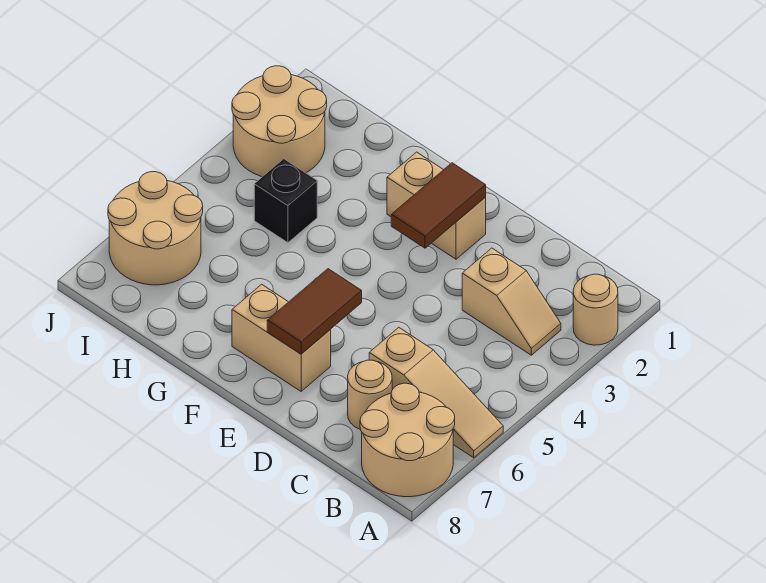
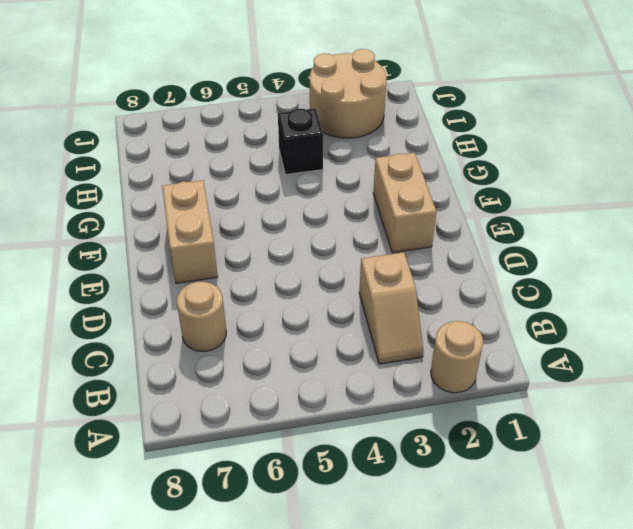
none -> tan slope A6:C6 level 1 top C
none -> tan round brick A7:B8 level 1
none -> tan round brick I6:J7 level 1

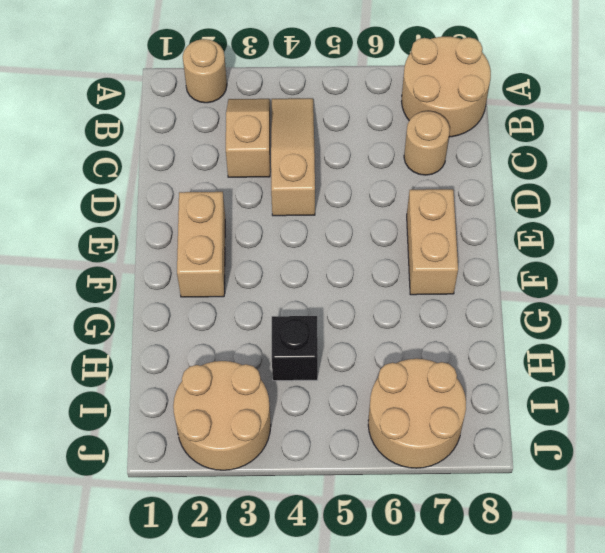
tan slope B4:D4 level 1 top D -> tan slope A6:C6 level 1 top C
none -> brown tile E2:E3 level 2
none -> brown tile E6:E7 level 2

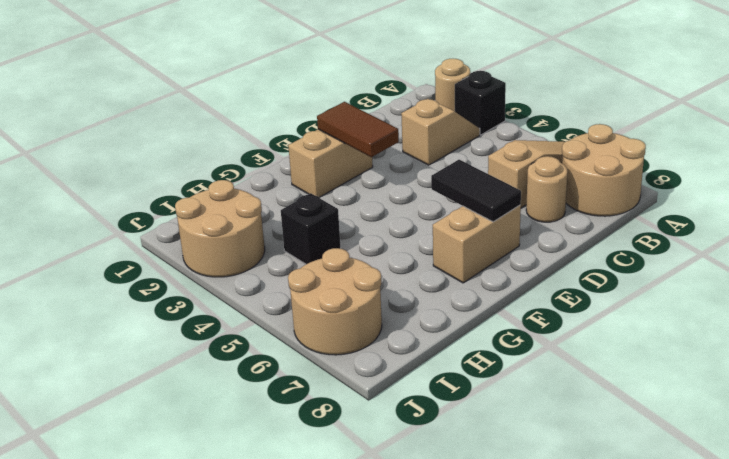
black brick A3 level 1 -> none
black tile E6:E7 level 2 -> brown tile E6:E7 level 2

